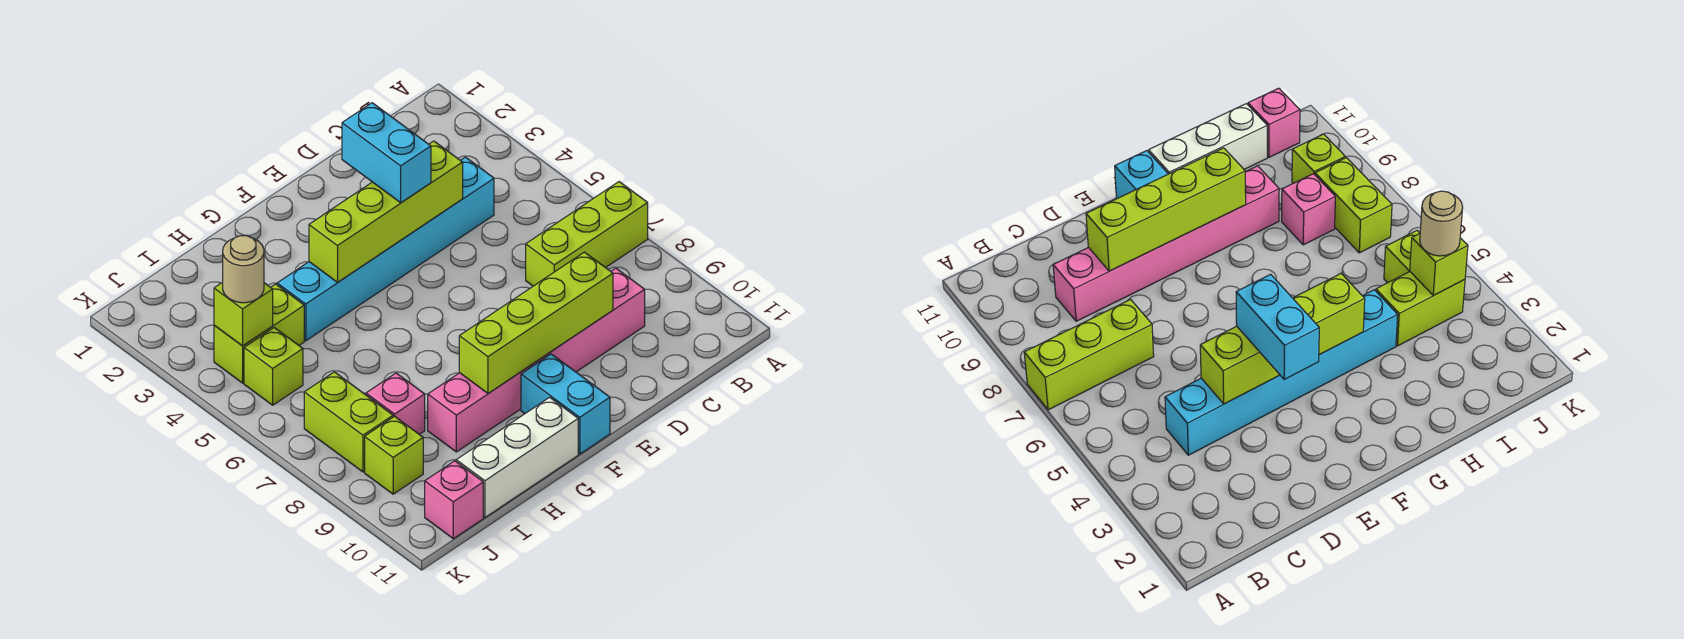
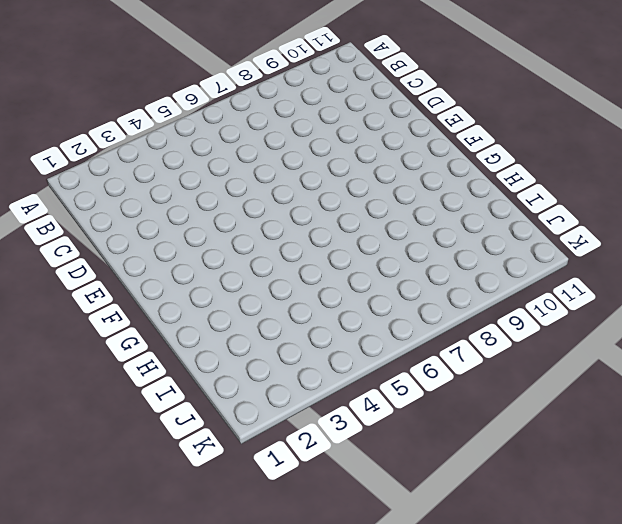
none -> lime brick A7:C7 level 1
none -> cyan brick C4:H4 level 1
none -> pink brick C9:H9 level 1

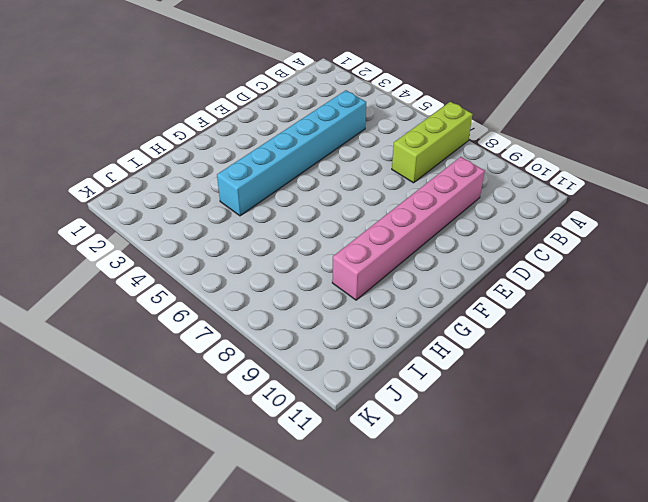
none -> cyan brick F10:F11 level 1
none -> white brick G11:I11 level 1
none -> lime brick I4:J4 level 1

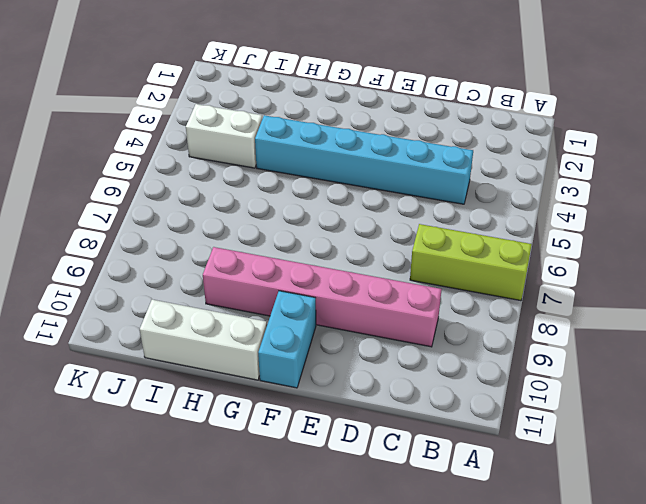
white brick I4:J4 level 1 -> lime brick I4:J4 level 1
none -> pink brick I8 level 1
none -> lime brick J5 level 1
none -> lime brick J7:J8 level 1

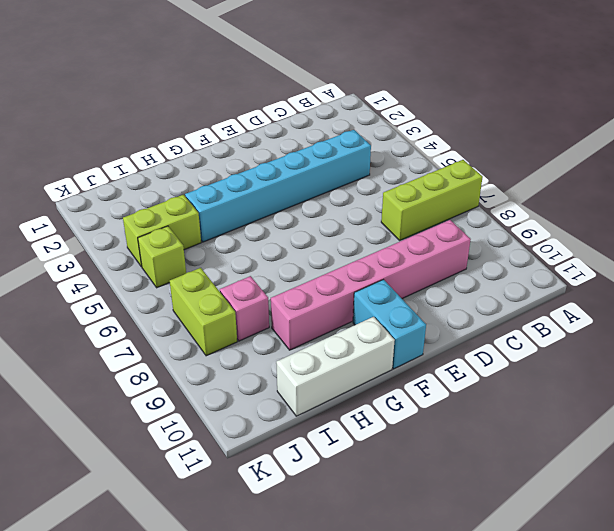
none -> lime brick J9 level 1
none -> pink brick J11 level 1
none -> lime brick D4:G4 level 2

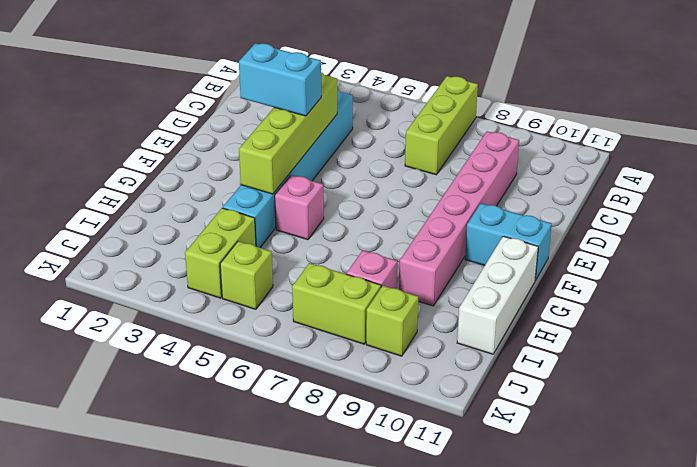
pink brick G5 level 1 -> pink brick J11 level 1
none -> lime brick D9:G9 level 2
none -> lime brick J4 level 2
none -> tan round brick J4 level 3

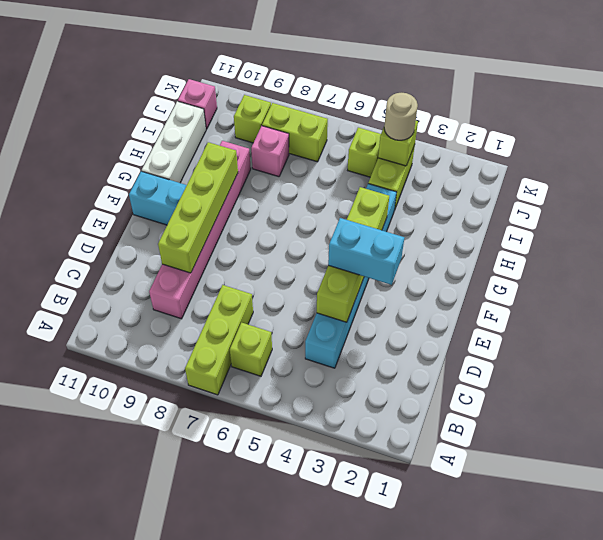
lime brick B6 level 1 -> none

